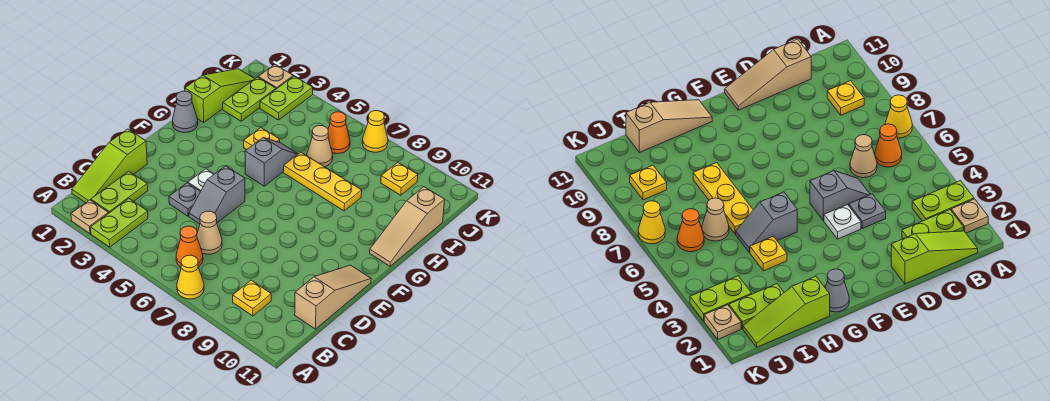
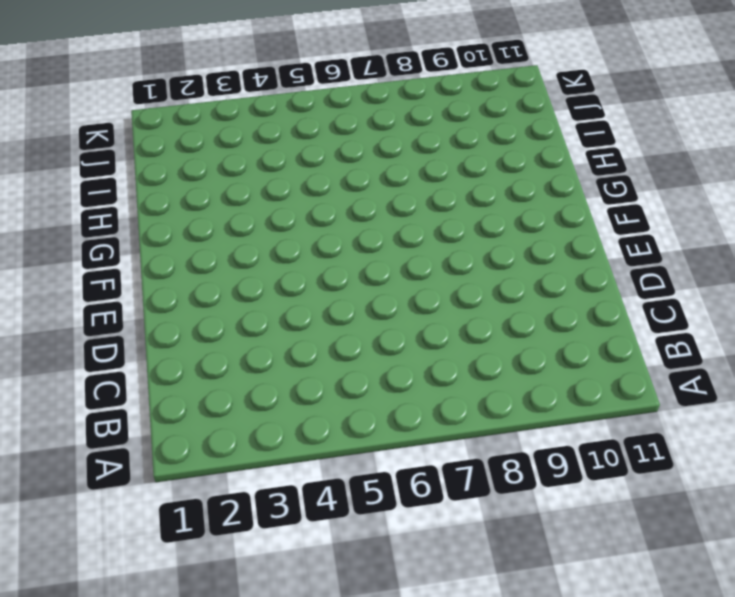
none -> tan plate A2 level 1
none -> lime plate A3:B3 level 1
none -> yellow cone A7 level 1

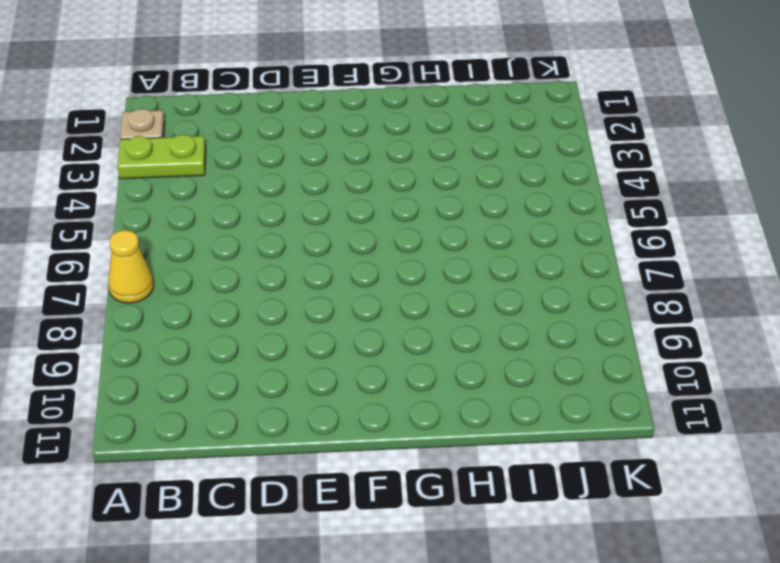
none -> lime slope B1:D1 level 1 top D
none -> lime plate B2:C2 level 1
none -> orange cone B6 level 1

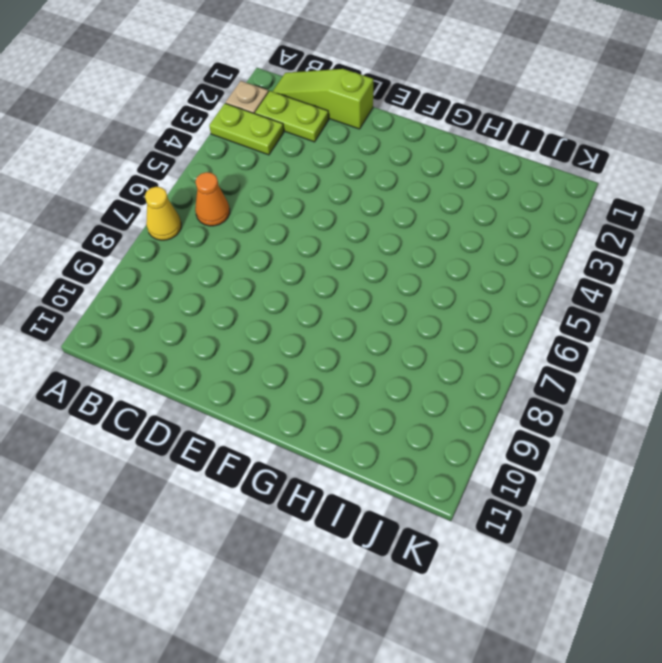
none -> yellow plate B9 level 1
none -> tan cone C6 level 1
none -> tan slope C11:E11 level 1 top C

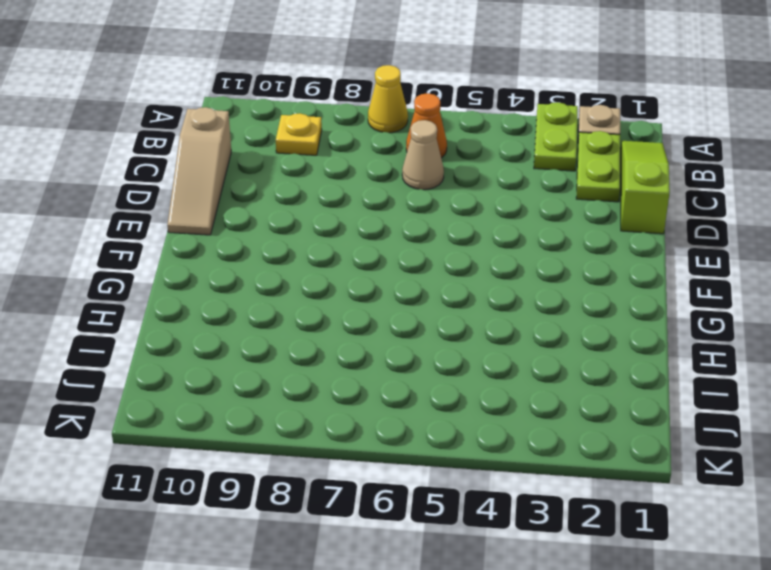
none -> grey plate D4 level 1
none -> grey slope D5:E5 level 1 top E
none -> white plate E4 level 1

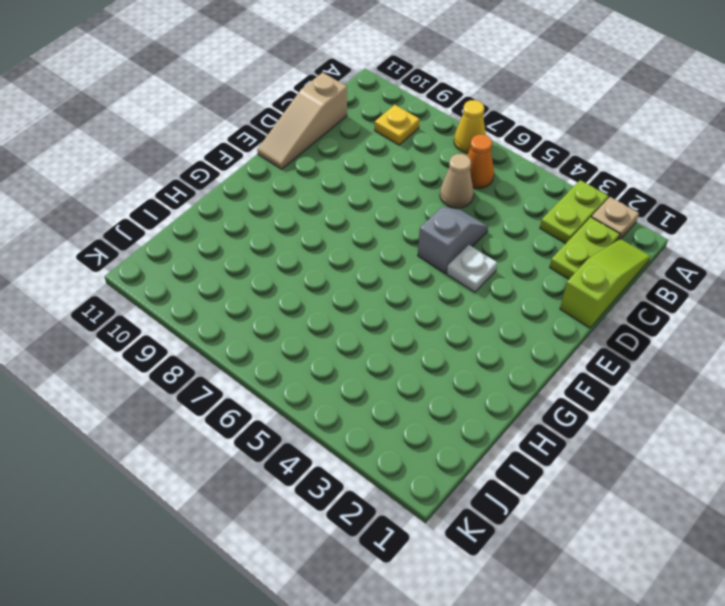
none -> grey plate D4 level 1
none -> grey cone G1 level 1
none -> grey slope G5:H5 level 1 top G

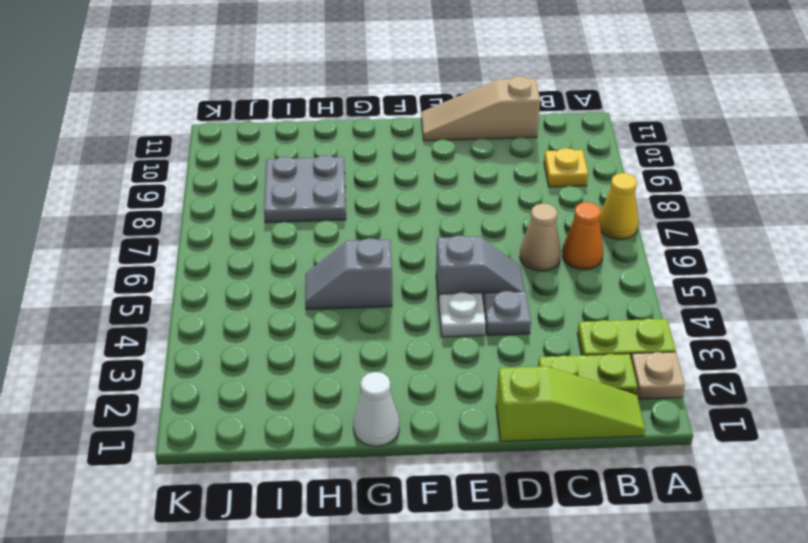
white cone G1 level 1 -> grey cone G1 level 1
grey plate H8:I9 level 1 -> yellow plate H6:H8 level 1
none -> tan slope G11:I11 level 1 top I
none -> lime slope H1:J1 level 1 top H
none -> yellow plate H4 level 1

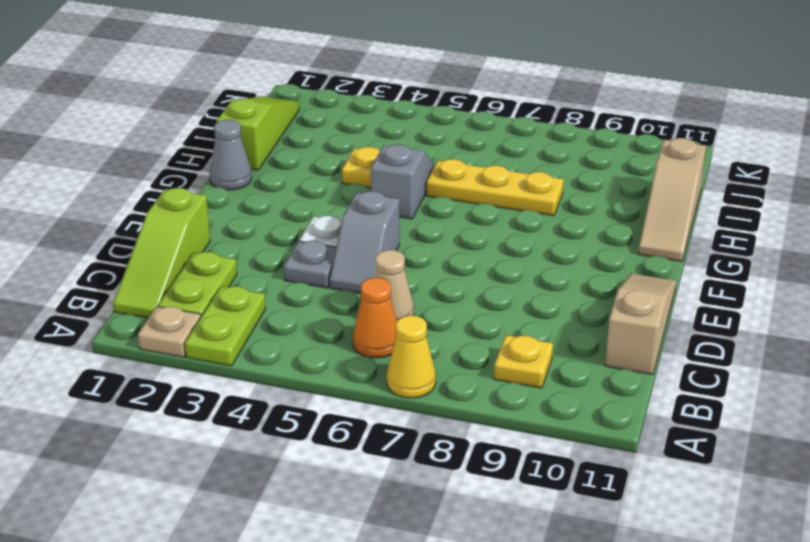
none -> lime plate I2:J2 level 1
none -> tan cone I6 level 1
none -> lime plate J3:K3 level 1

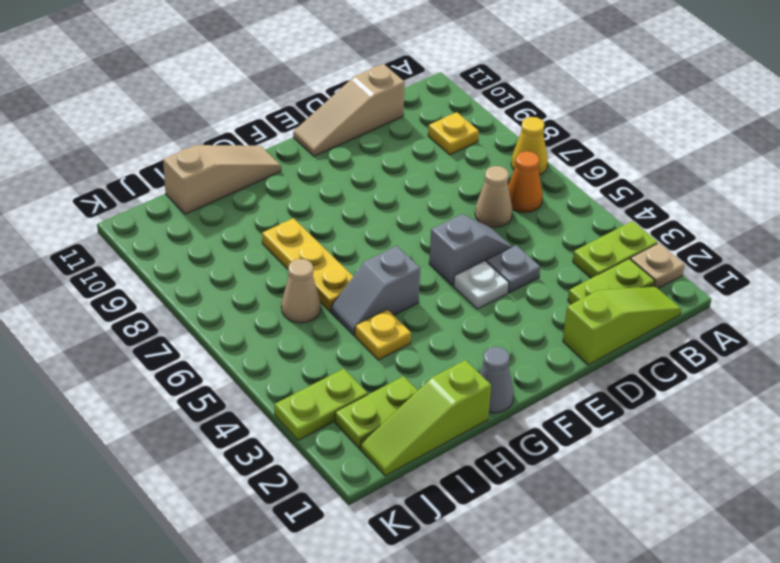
none -> orange cone J6 level 1
none -> yellow plate J9 level 1
none -> tan plate K2 level 1

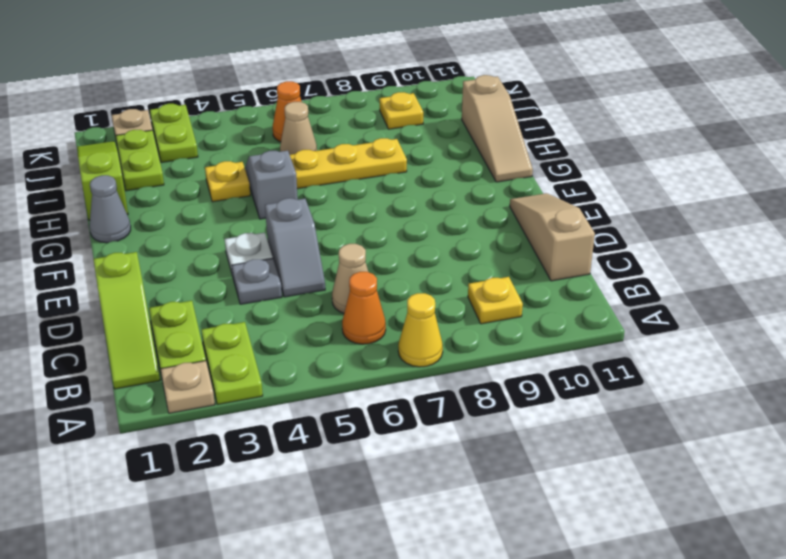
none -> yellow cone K7 level 1

